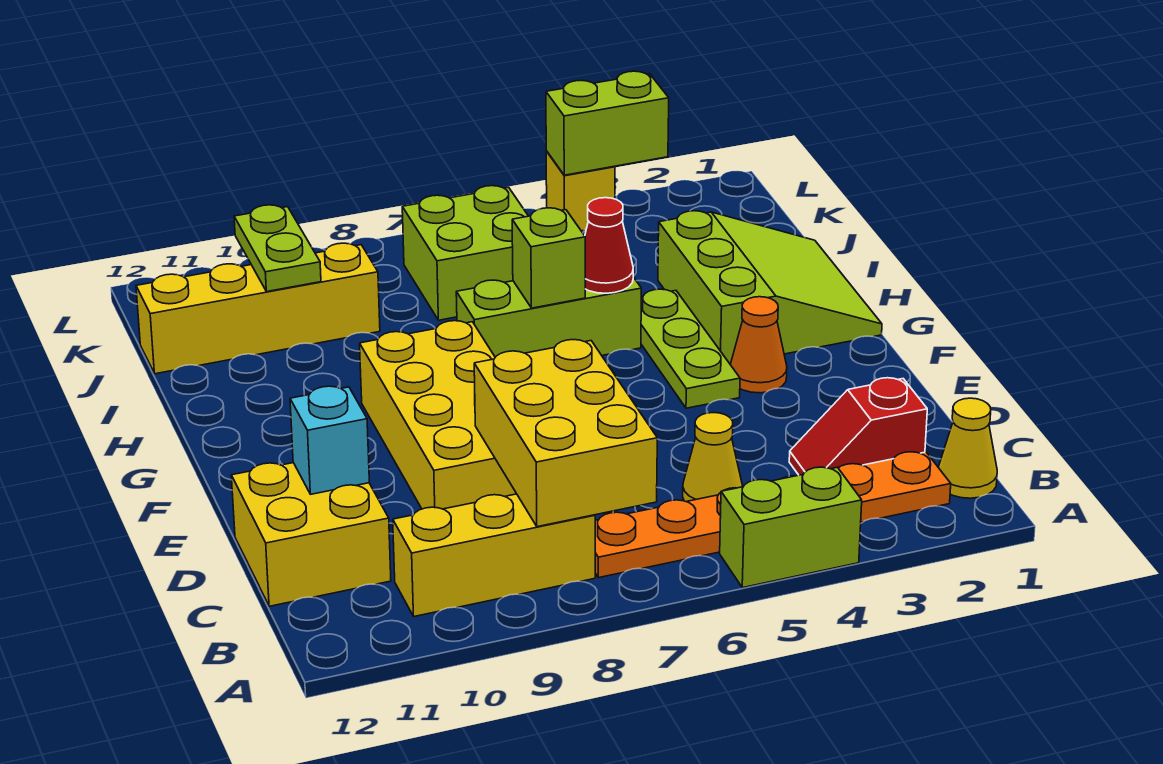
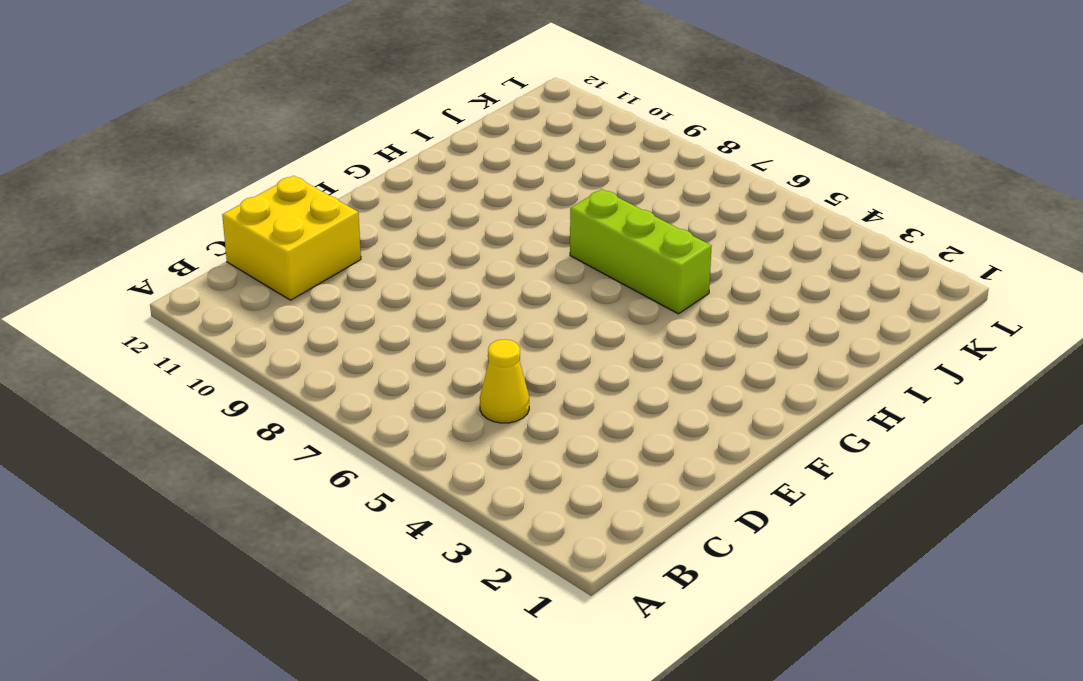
none -> lime brick A4:A5 level 1
none -> yellow cone B1 level 1
none -> orange plate B2:B7 level 1

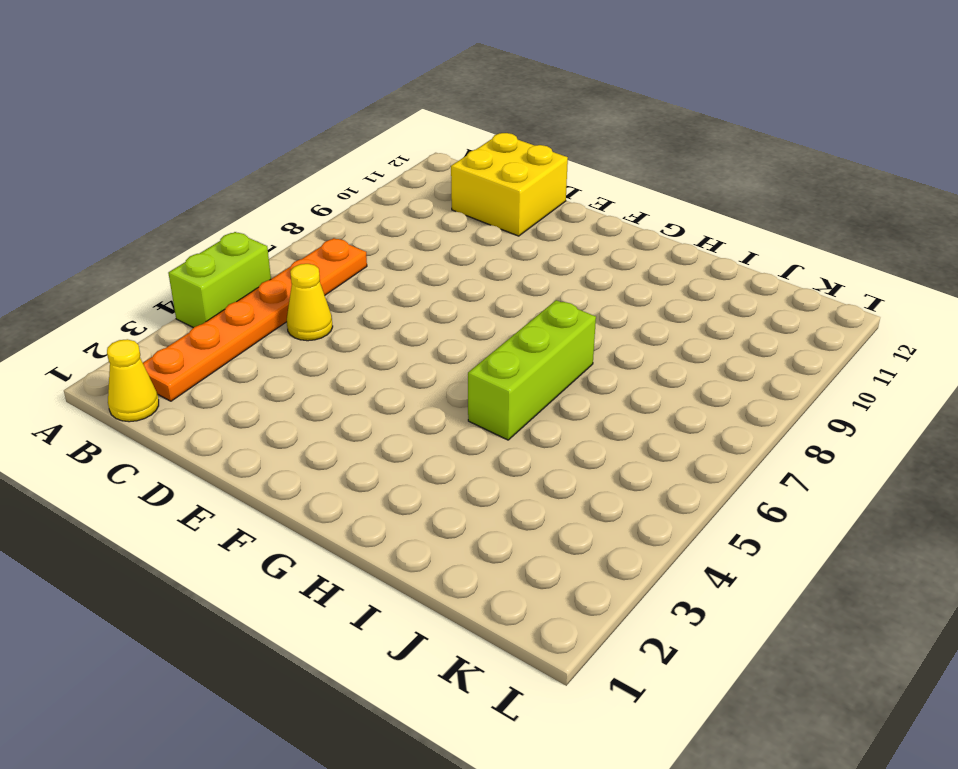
none -> yellow brick B8:B10 level 1
none -> red slope C2:C3 level 1 top 2
none -> yellow brick D8:G9 level 1

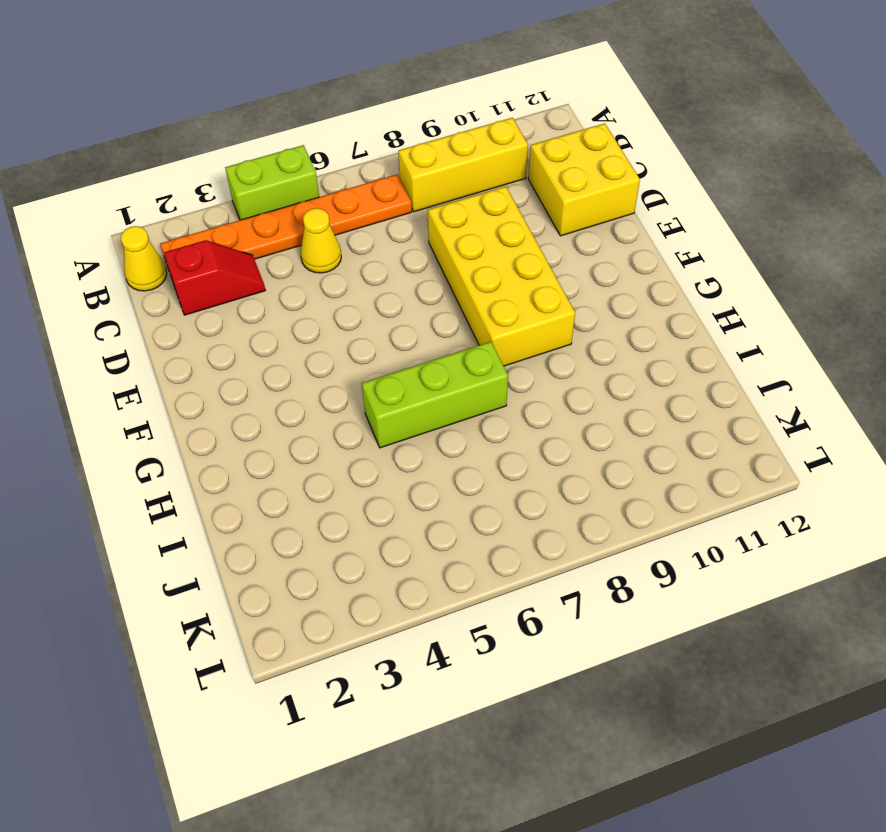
none -> orange cone F3 level 1
none -> lime plate F4:H4 level 1
none -> lime slope G1:I3 level 1 top 3

